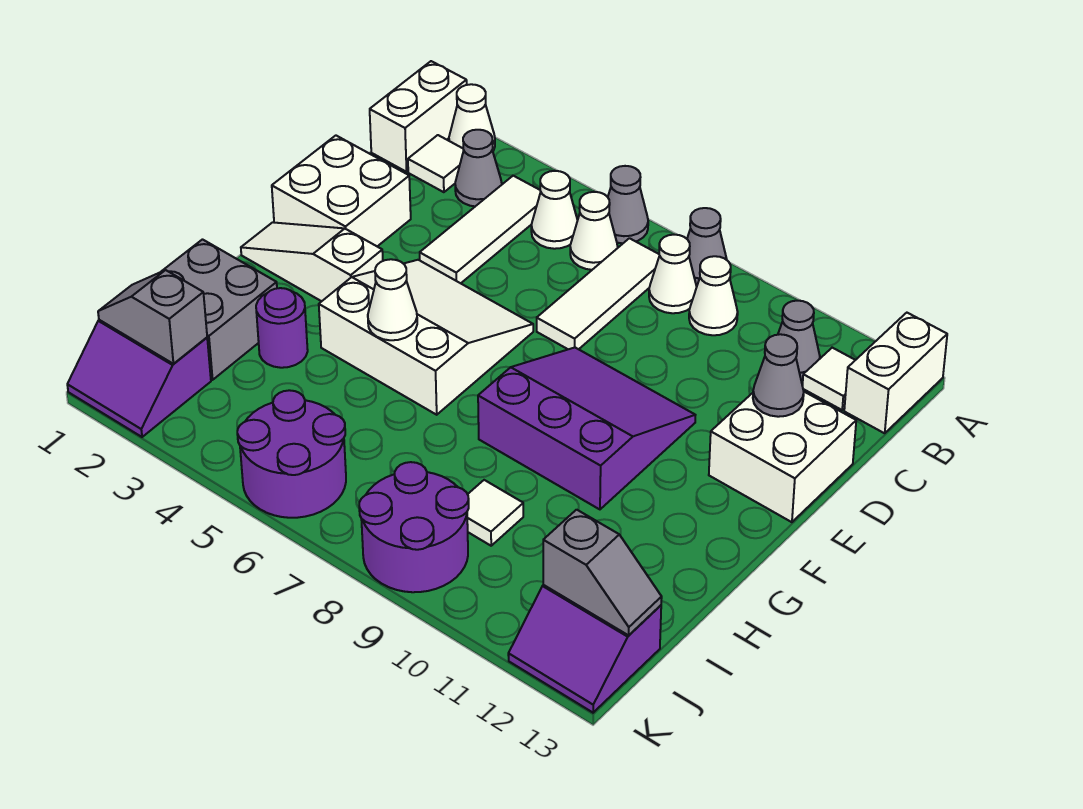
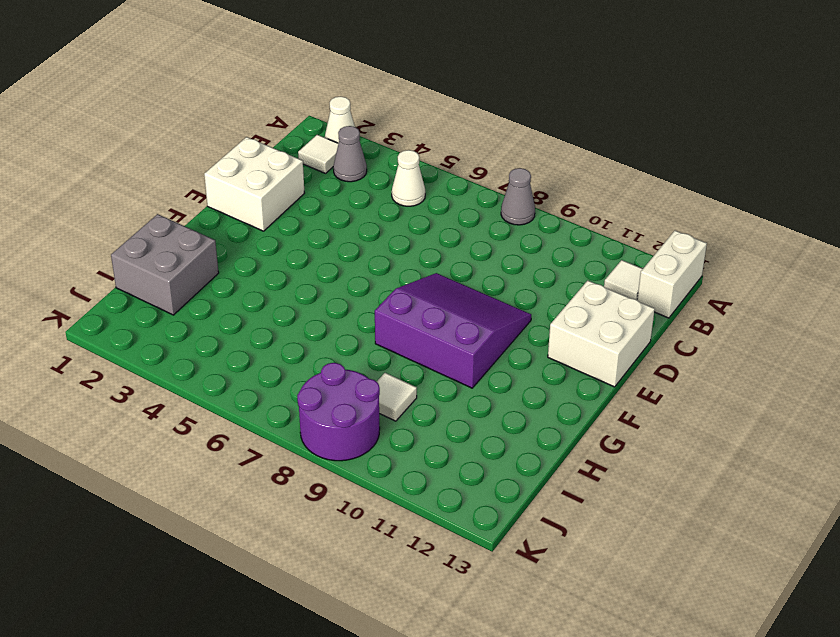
none -> white brick A1:B1 level 1
none -> grey cone A6 level 1
none -> white tile B4:D4 level 1
none -> white cone B6 level 1

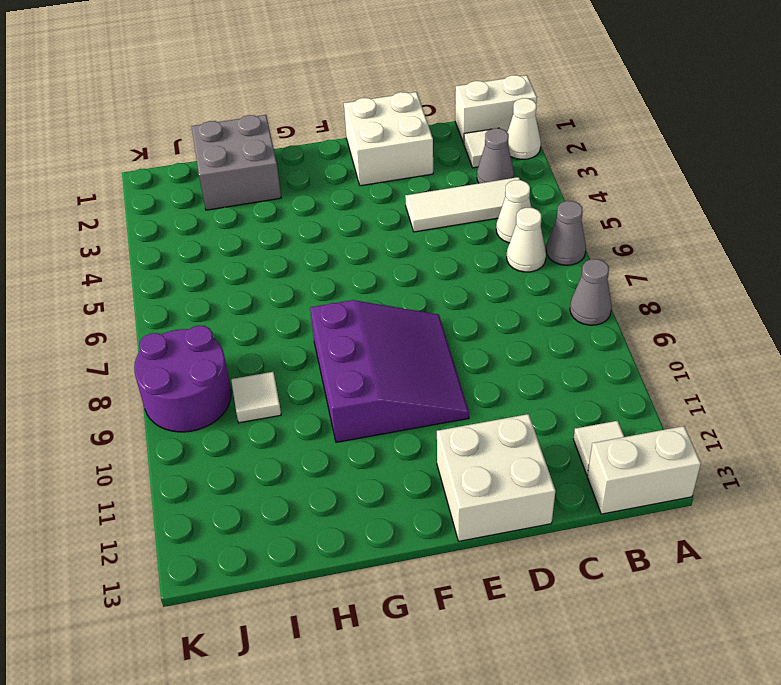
none -> white tile B7:D7 level 1
none -> white cone B8 level 1
none -> white cone B9 level 1
none -> grey cone B11 level 1

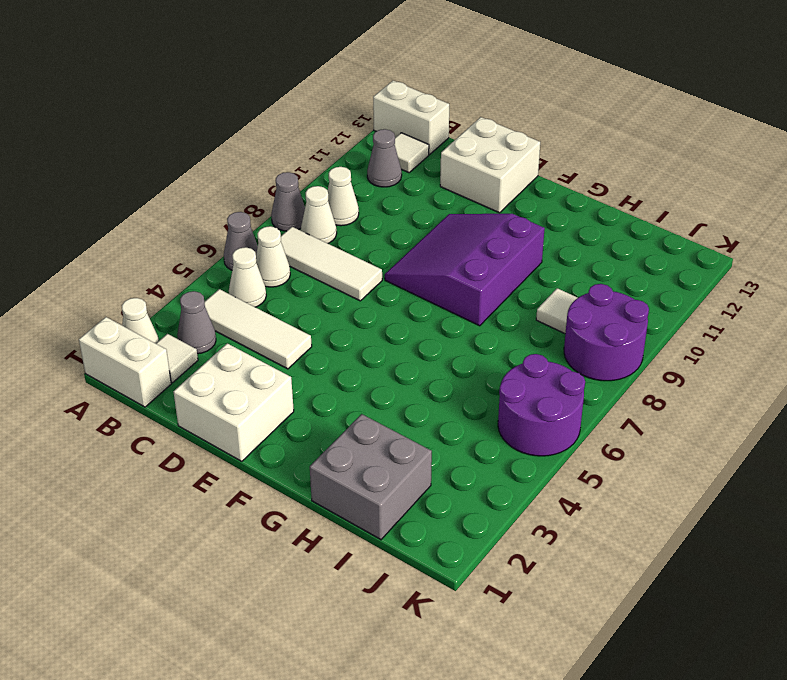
none -> white slope E4:G6 level 1 top G
none -> white slope F1:F3 level 1 top 3
none -> purple round brick H3 level 1
none -> purple slope J1:K2 level 1 top J

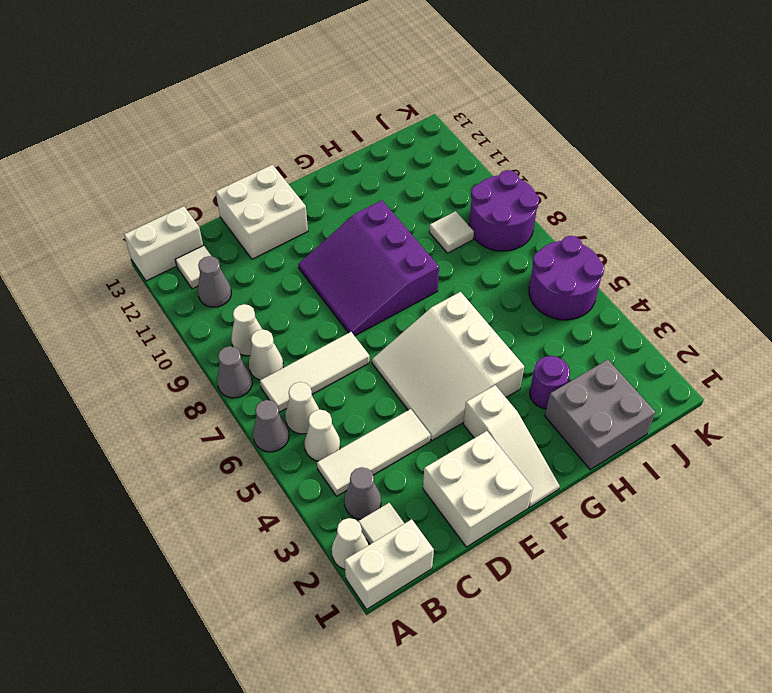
none -> purple slope J1:K2 level 1 top J
none -> purple slope J12:K13 level 1 top J
none -> grey cone D12 level 2
none -> white cone G5 level 2

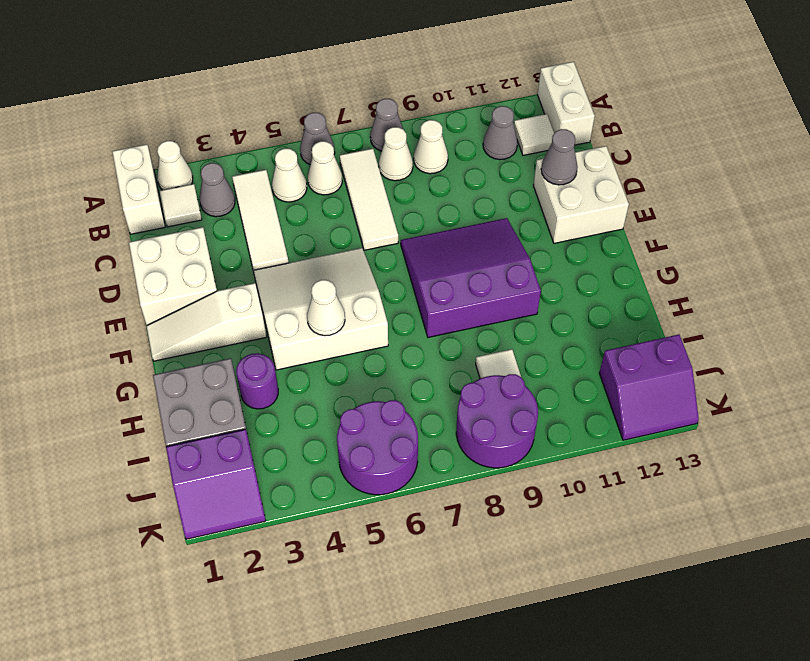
none -> grey slope J1:J2 level 2 top 2
none -> grey slope J12:J13 level 2 top 12

